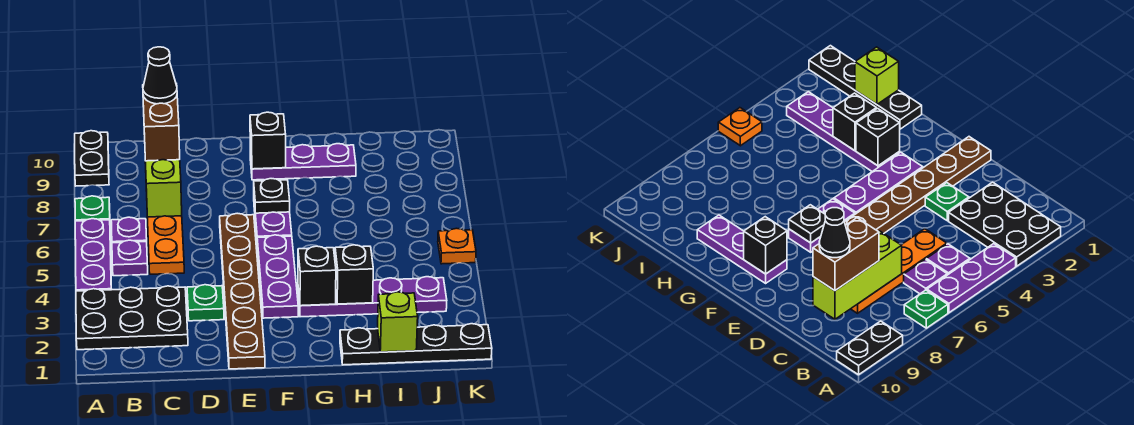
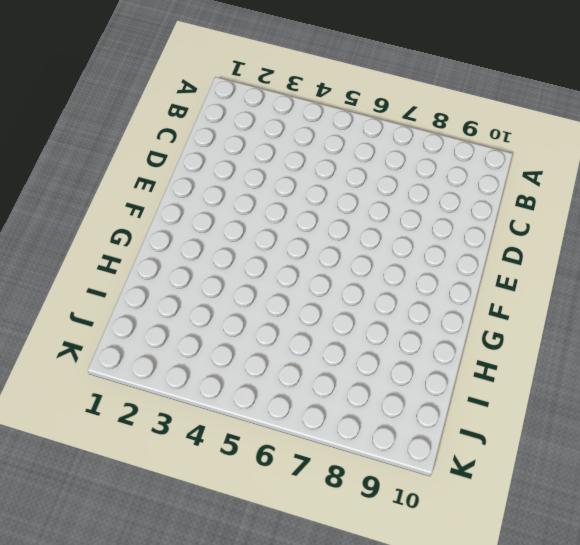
none -> black plate A2:C3 level 1
none -> purple plate A4:A6 level 1
none -> green plate A7 level 1

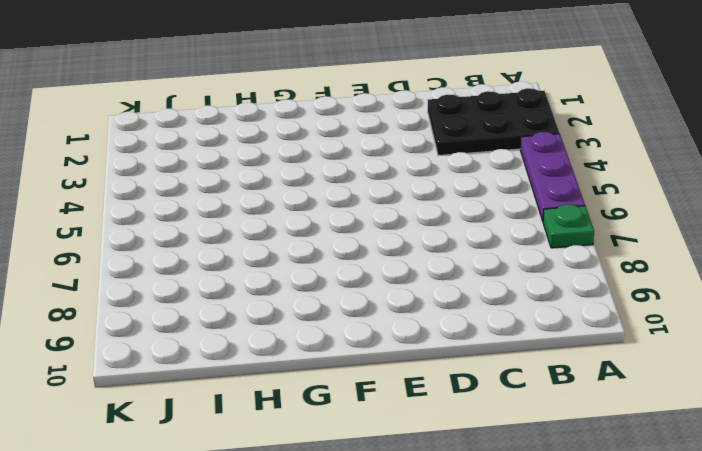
none -> black plate A9:A10 level 1
none -> purple plate B5 level 1
none -> purple plate B6 level 1

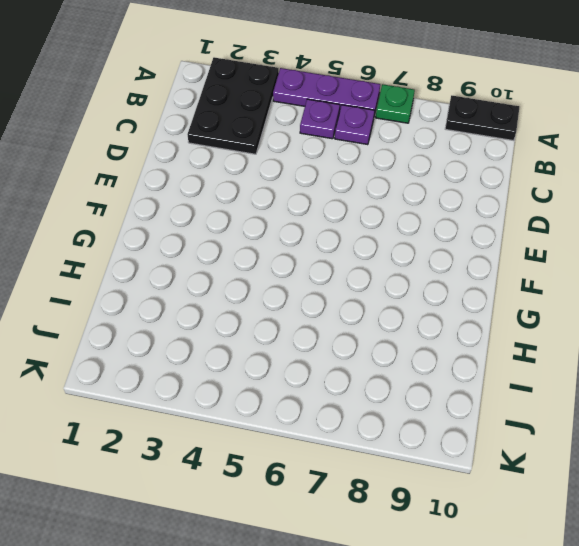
none -> orange plate C5:C8 level 1
none -> green plate D3 level 1
none -> brown plate E1:E6 level 1

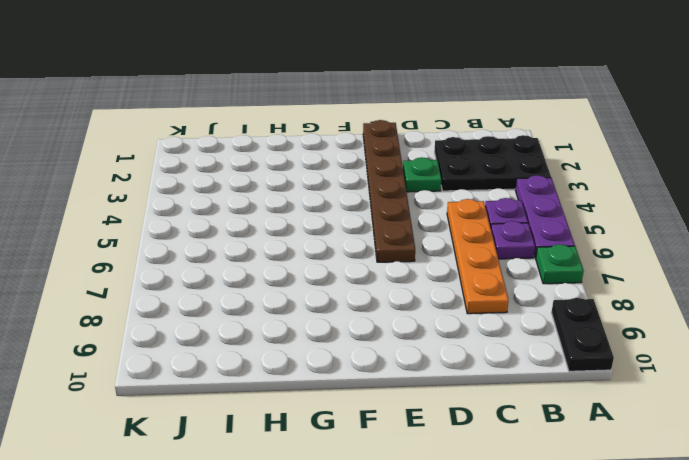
none -> purple plate F3:F5 level 1
none -> purple plate F6:F7 level 1
none -> purple plate F9:H9 level 1

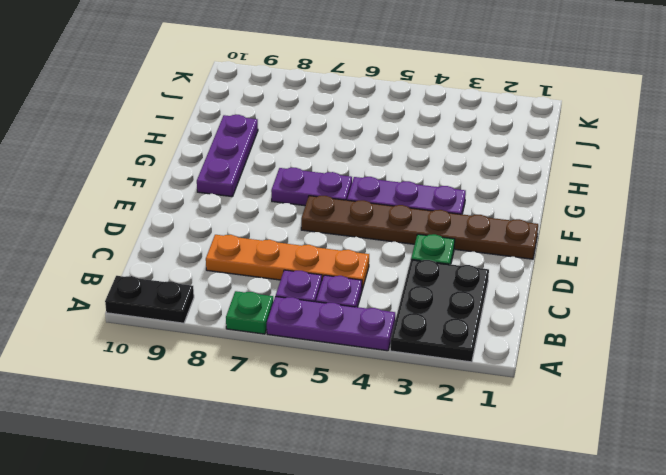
none -> purple plate G3:J3 level 1
none -> black plate H1:K1 level 1
none -> orange plate K5 level 1

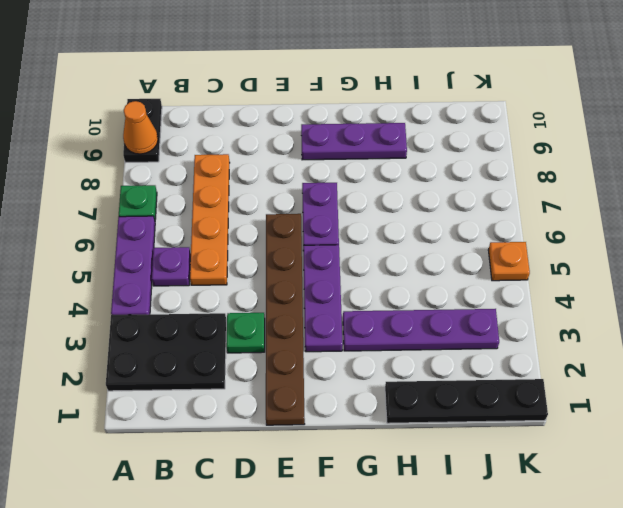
orange cone A9 level 2 -> none
none -> purple plate B6 level 1
none -> lime brick C7:C9 level 2
none -> black plate F7 level 2

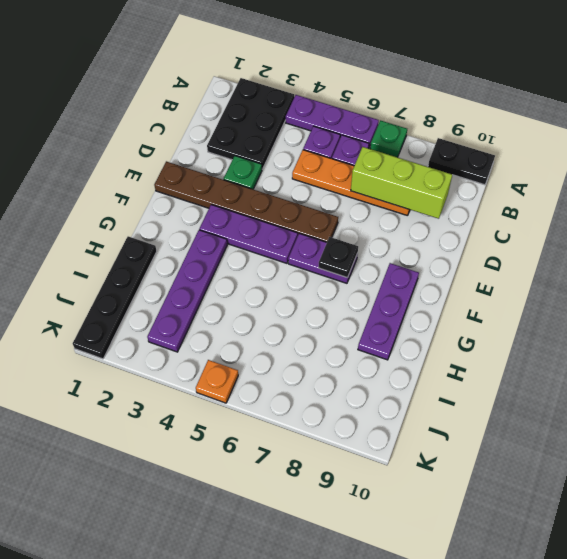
none -> black brick F9 level 2
none -> black brick G3 level 2
none -> black brick H3 level 2

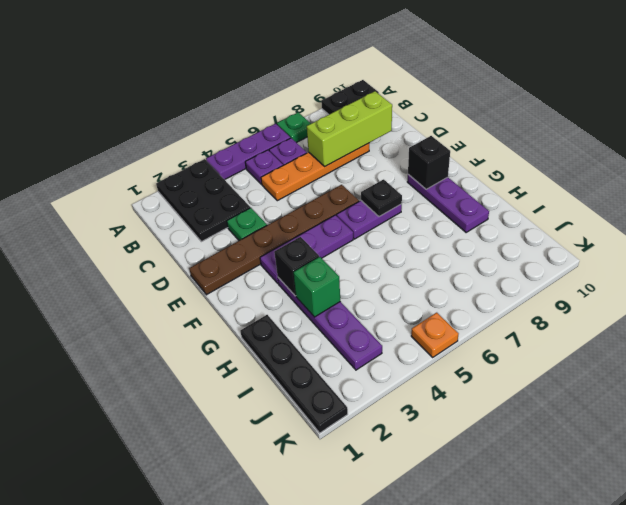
green brick H3 level 2 -> black brick H3 level 2
none -> lime brick I1 level 2
none -> brown brick C8:C9 level 3
none -> black cone C9 level 4

